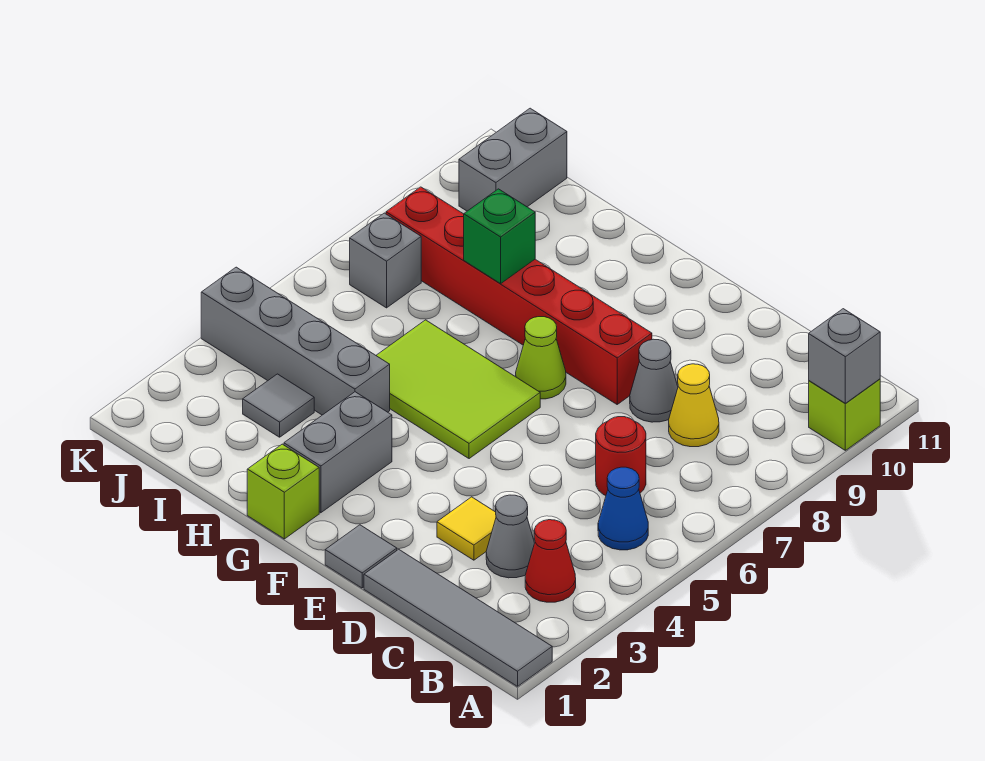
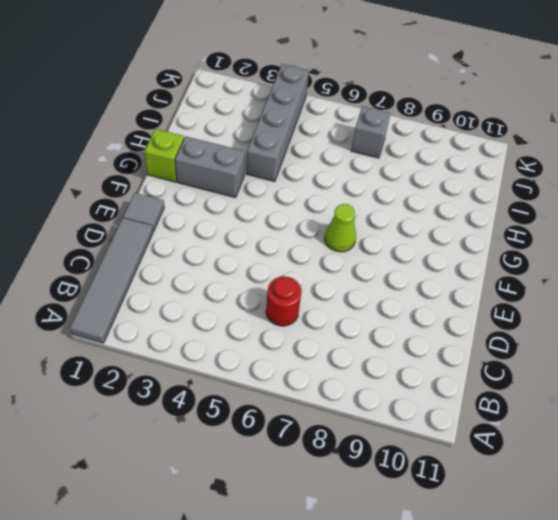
none -> lime brick A10 level 1
none -> red cone B3 level 1
none -> blue cone B5 level 1

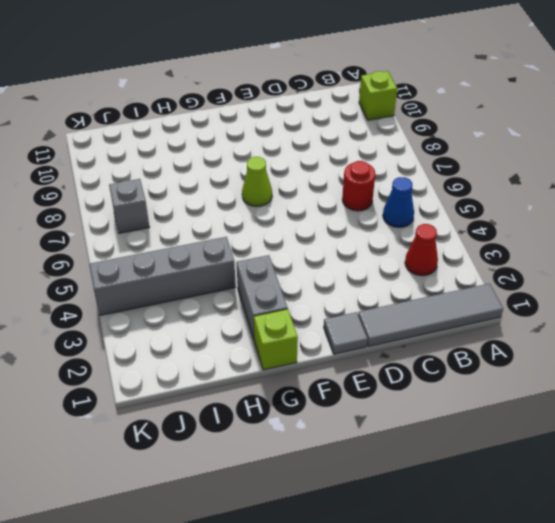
none -> grey cone C3 level 1
none -> yellow cone C8 level 1
none -> yellow tile D3 level 1

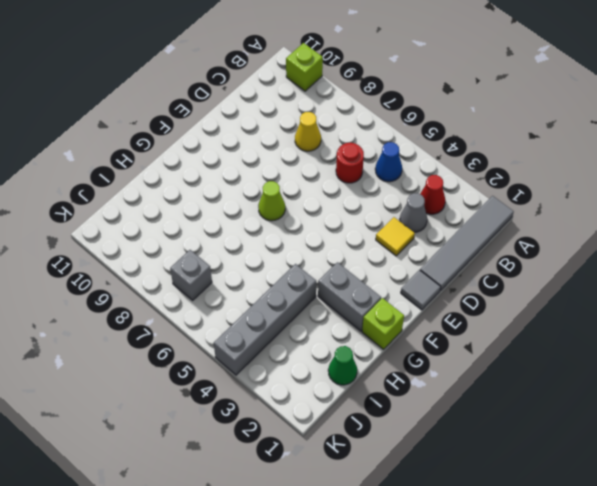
green cone I1 level 1 -> none
none -> grey cone D8 level 1
none -> red brick E8:J8 level 1
none -> lime tile F5:H6 level 1

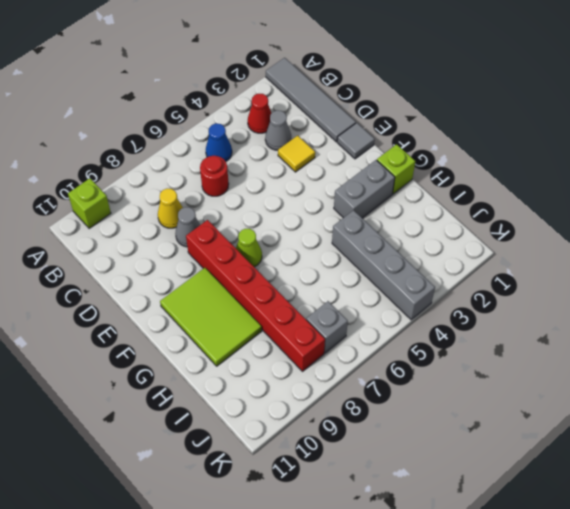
lime tile F9:H10 level 1 -> lime tile F5:H6 level 1
none -> grey tile I3 level 1
none -> grey brick J10:J11 level 1
none -> grey brick A10 level 2

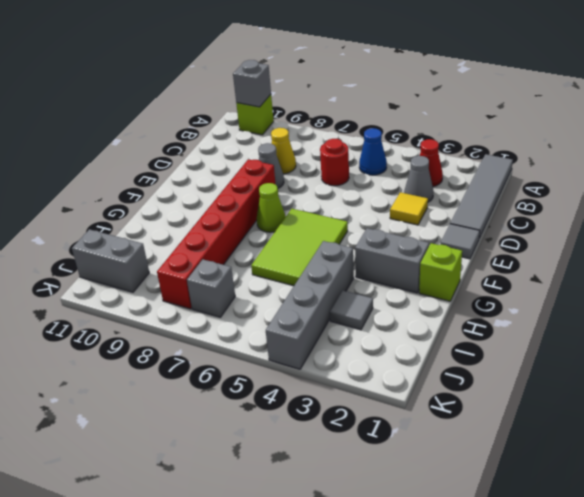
none -> green brick H8 level 2

